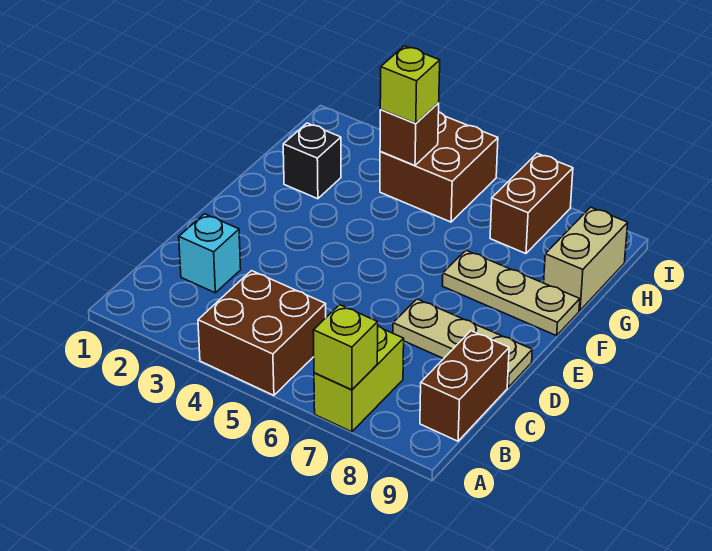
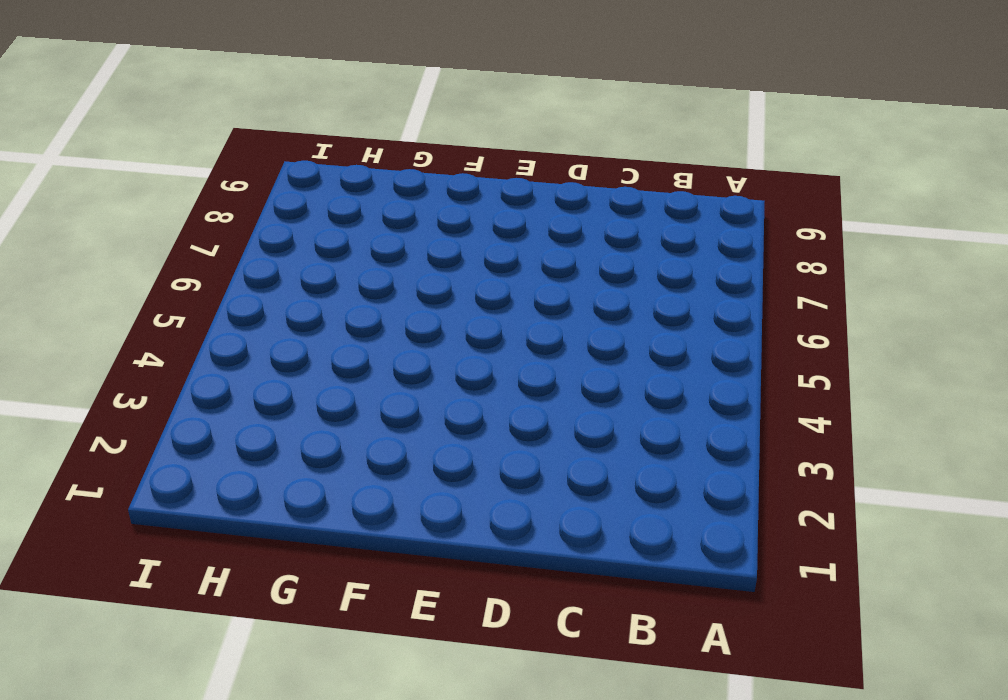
none -> brown brick A4:B5 level 1
none -> lime brick A7:B7 level 1
none -> brown brick B9:C9 level 1

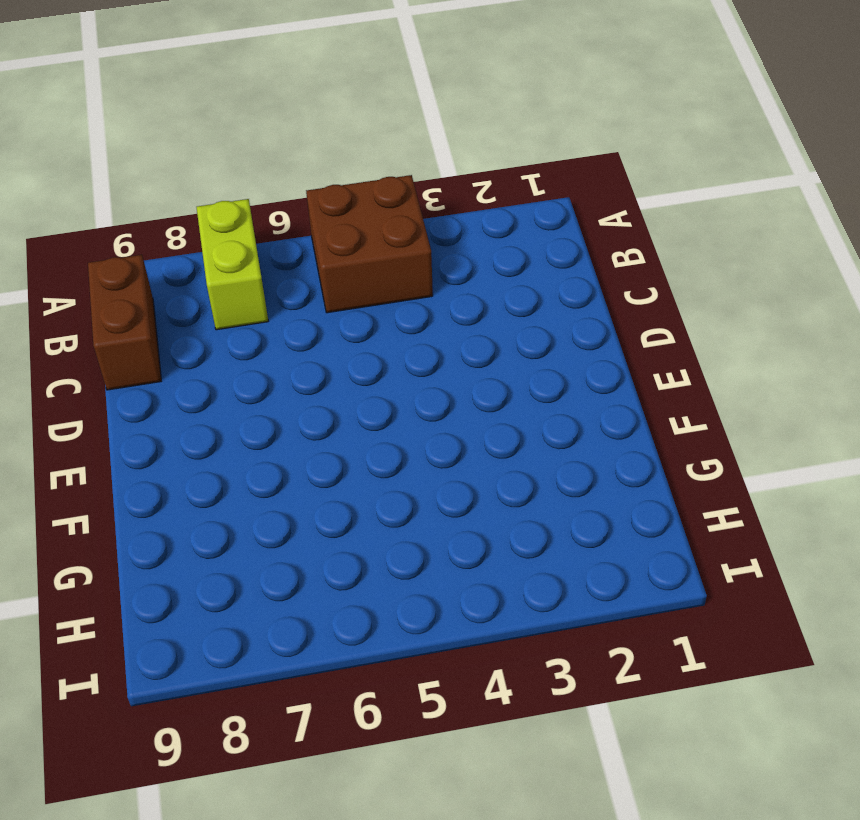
none -> cyan brick C2 level 1
none -> tan plate D7:D9 level 1
none -> tan plate F7:F9 level 1

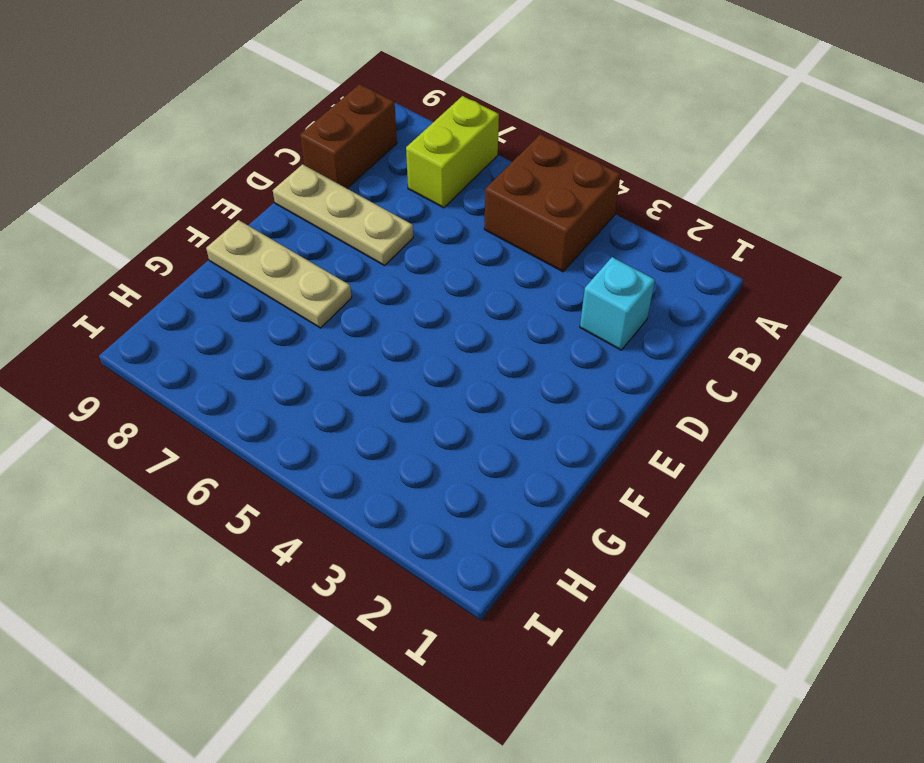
none -> black brick G2 level 1
none -> tan brick G9:H9 level 1
none -> brown brick H4:I5 level 1

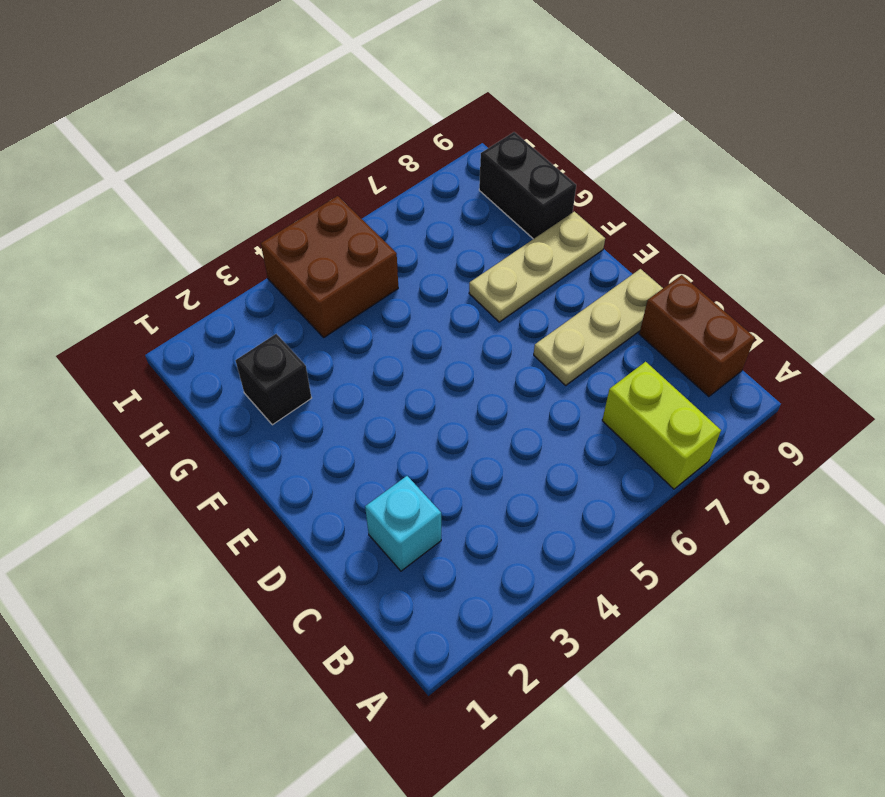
black brick G9:H9 level 1 -> tan brick G9:H9 level 1
none -> brown brick A4:B5 level 1
none -> brown brick H7:I7 level 1
none -> lime brick A7 level 2

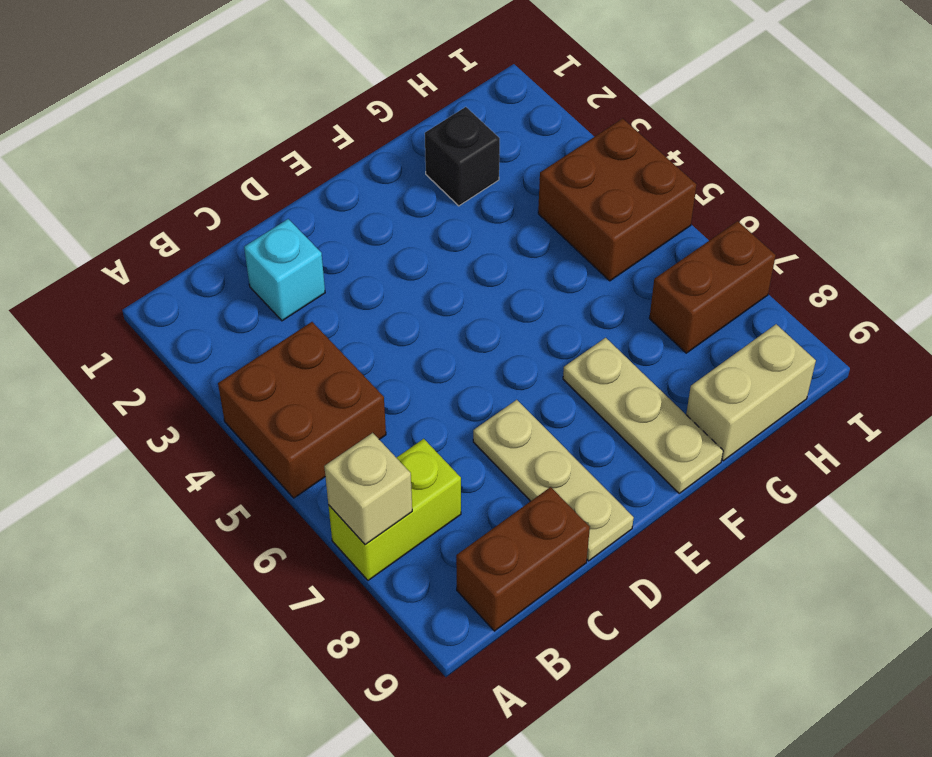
tan brick A7 level 2 -> lime brick A7 level 2
none -> brown brick H4 level 2
none -> lime brick H4 level 3

